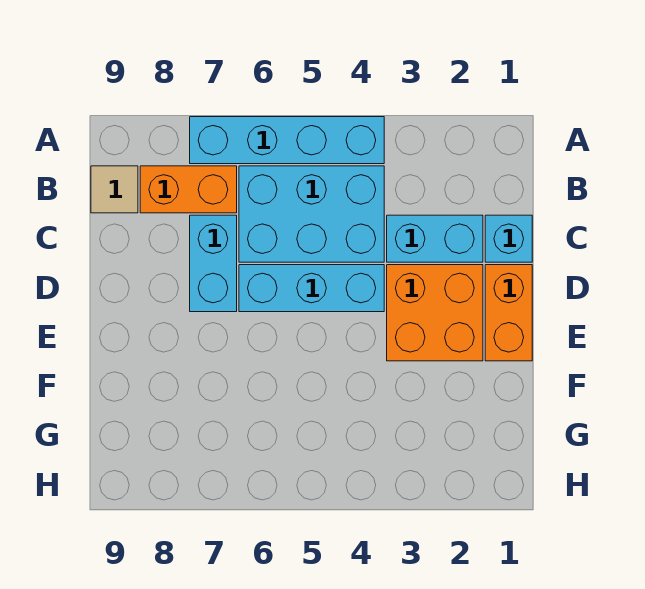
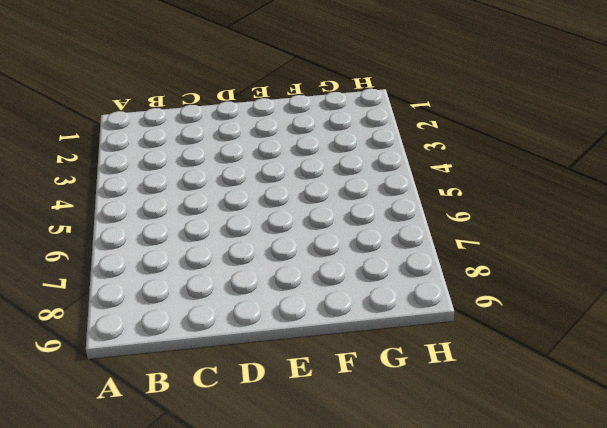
none -> cyan brick A4:A7 level 1
none -> cyan brick B4:C6 level 1

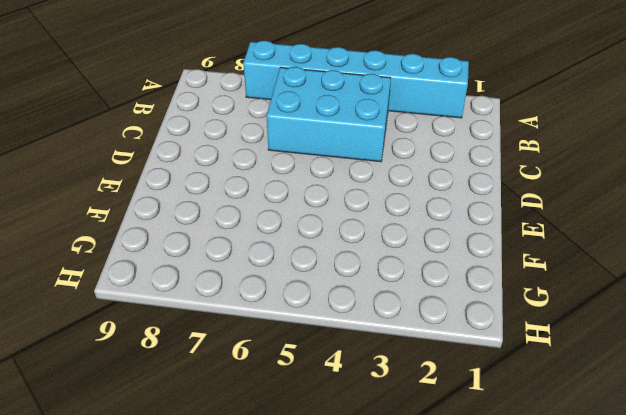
cyan brick A2:A7 level 1 -> cyan brick A4:A7 level 1
none -> orange brick B7:B8 level 1
none -> tan tile B9 level 1

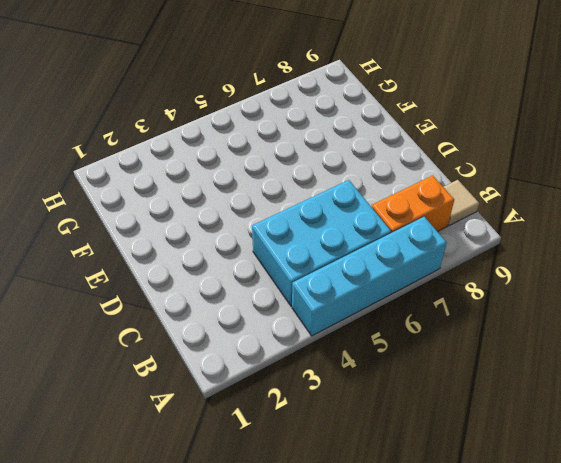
none -> cyan brick C1 level 1
none -> cyan brick C2:C3 level 1

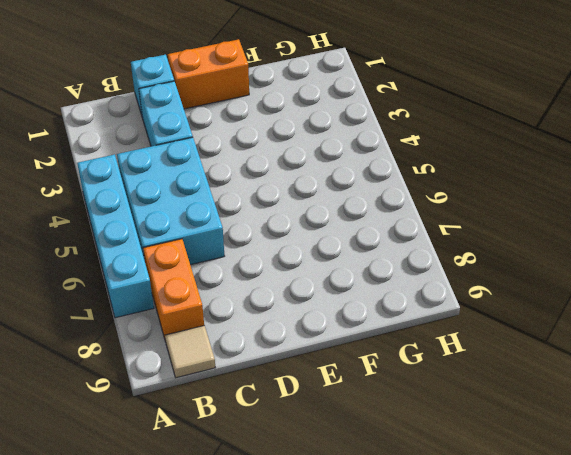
none -> cyan brick C7:D7 level 1
none -> orange brick D2:E3 level 1

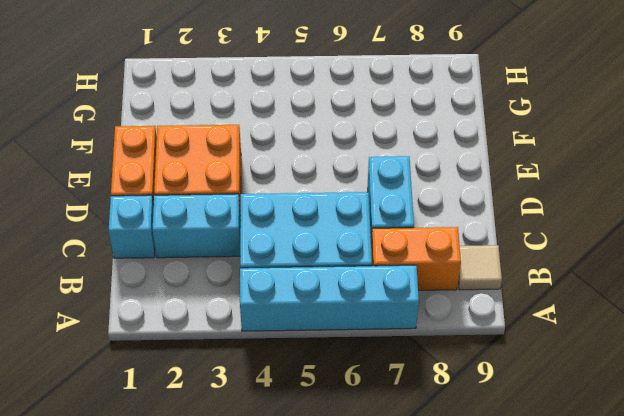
none -> cyan brick D4:D6 level 1

